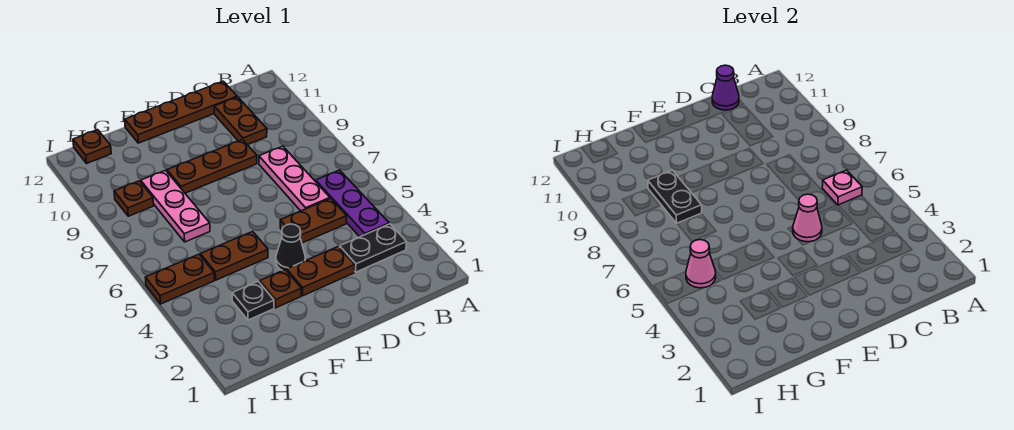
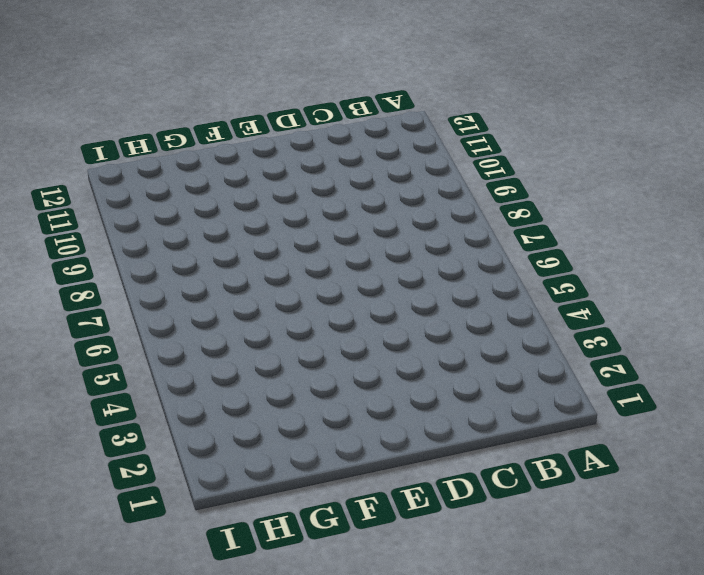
none -> black plate B3:C3 level 1
none -> purple plate B4:B6 level 1
none -> brown plate C5:D5 level 1

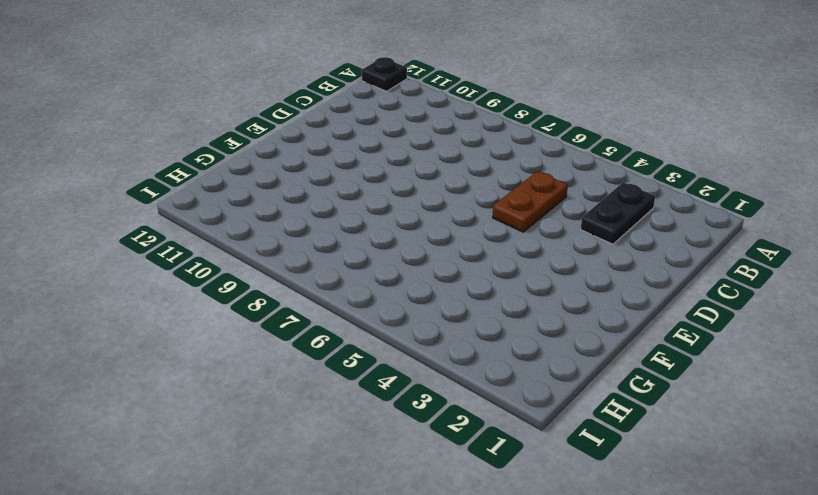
black plate A12 level 1 -> black plate G3 level 1
none -> purple plate B4:B6 level 1
none -> pink plate C6:C8 level 1
none -> brown plate C10:C11 level 1

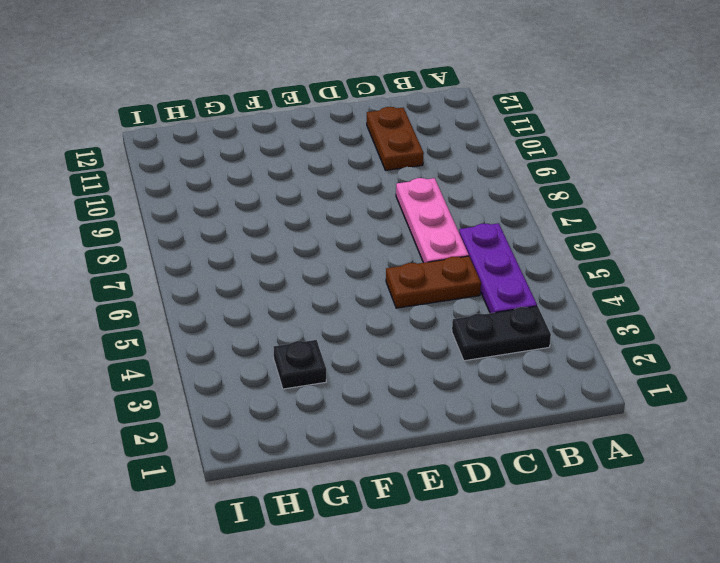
none -> brown plate C12:F12 level 1
none -> brown plate D3:E3 level 1
none -> brown plate D9:F9 level 1

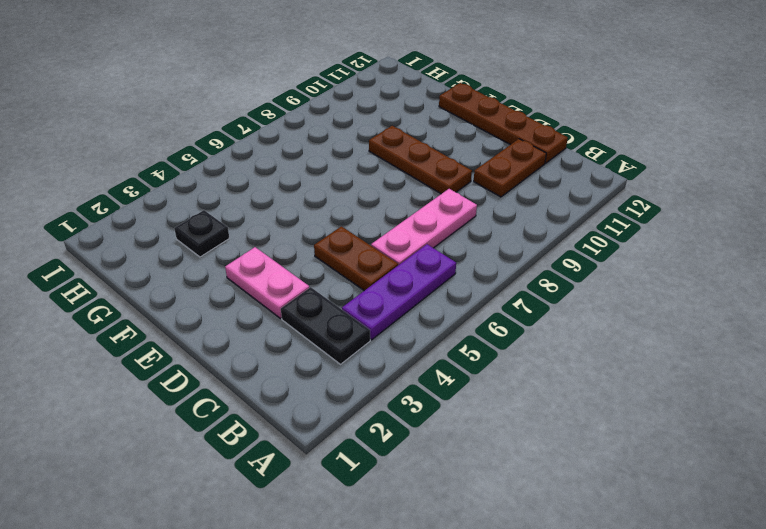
pink plate D3:E3 level 1 -> brown plate D3:E3 level 1
none -> black cone E4 level 1
none -> brown plate F3 level 1
none -> brown plate F5:G5 level 1

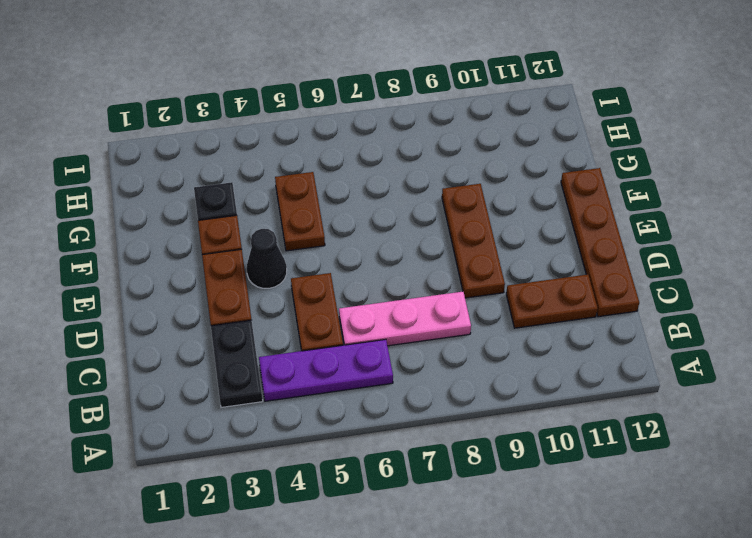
none -> pink plate G7:G9 level 1
none -> brown plate H5:I5 level 1
none -> brown plate H9 level 1

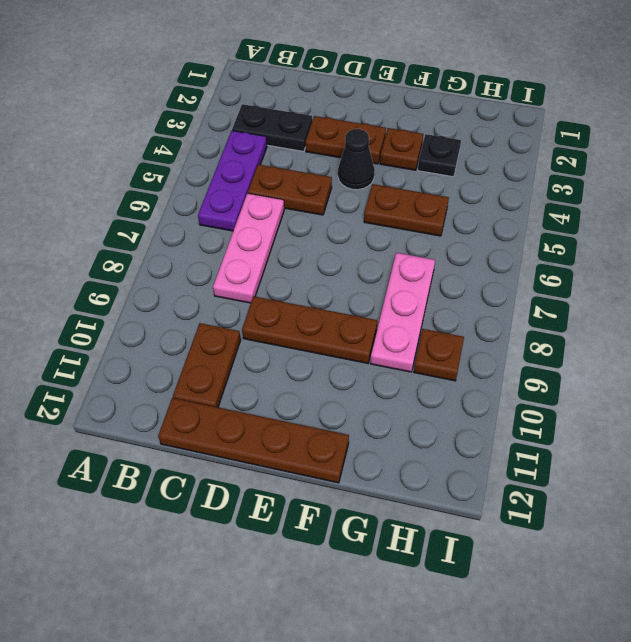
none -> brown plate H5:I5 level 1
none -> brown plate H12 level 1
none -> pink plate B6 level 2

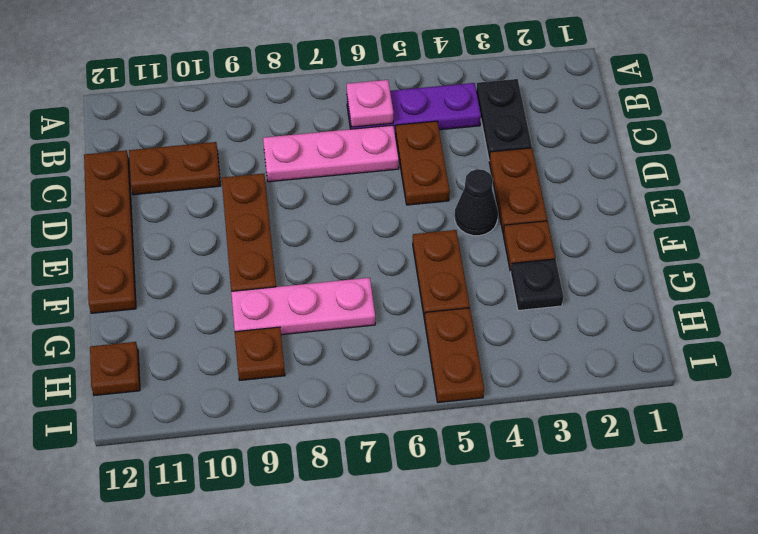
none -> purple cone C12 level 2
none -> pink cone D5 level 2
none -> black plate G8:G9 level 2

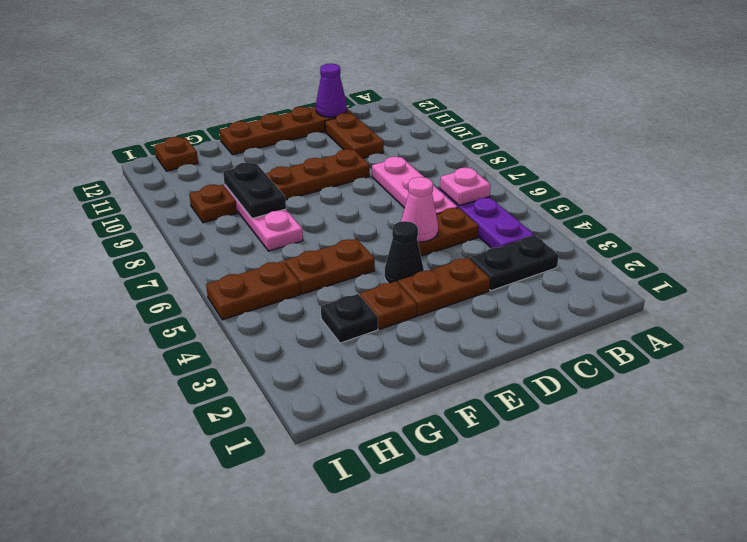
none -> pink cone H5 level 2

